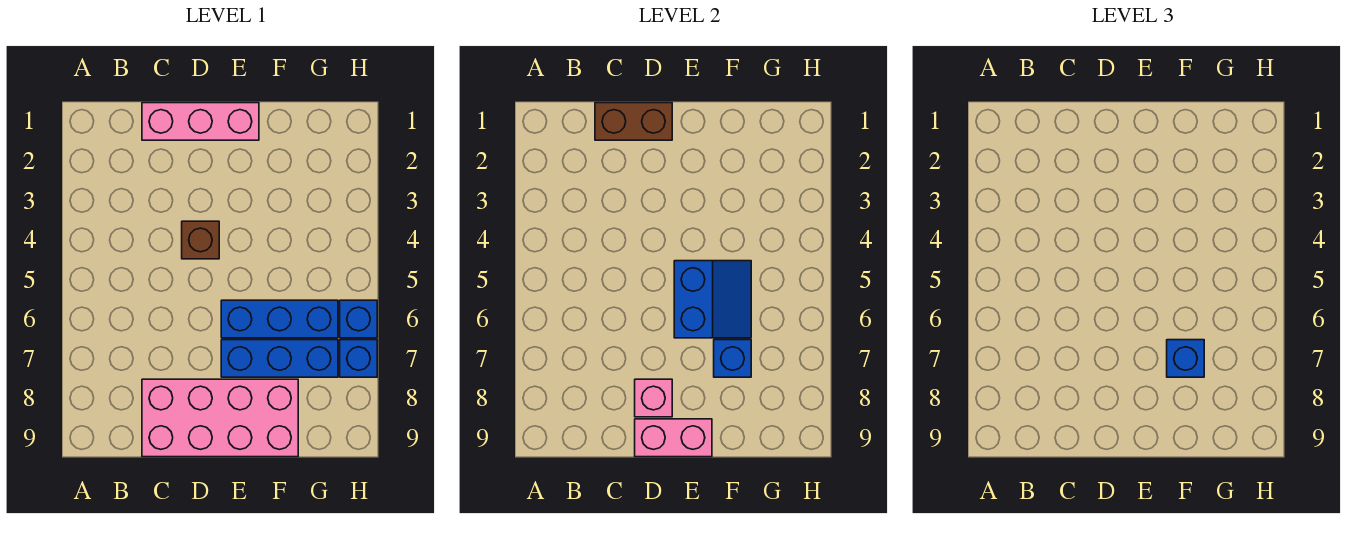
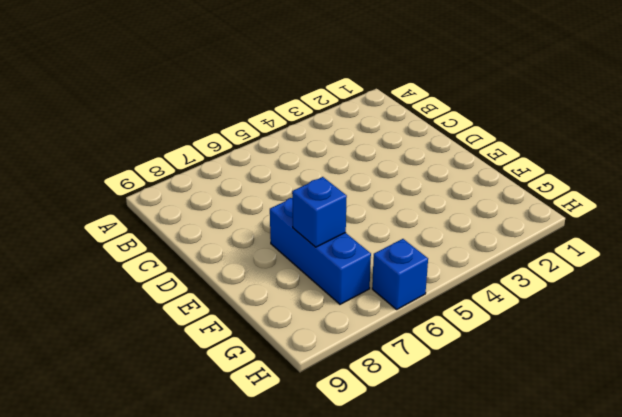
none -> pink brick C1:E1 level 1
none -> pink brick C8:F9 level 1
none -> brown brick D4 level 1

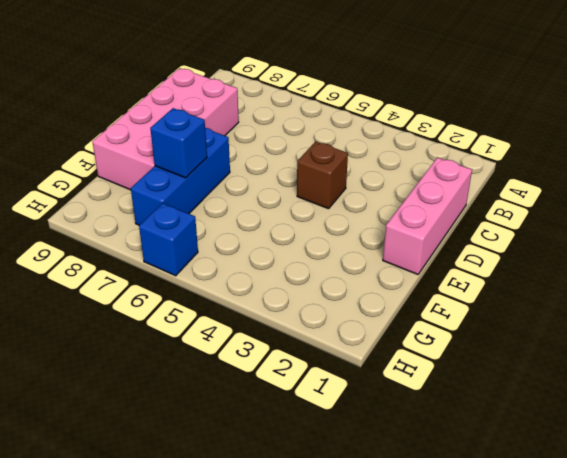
none -> blue brick E6:G6 level 1
none -> blue brick H7 level 1
none -> brown brick C1:D1 level 2

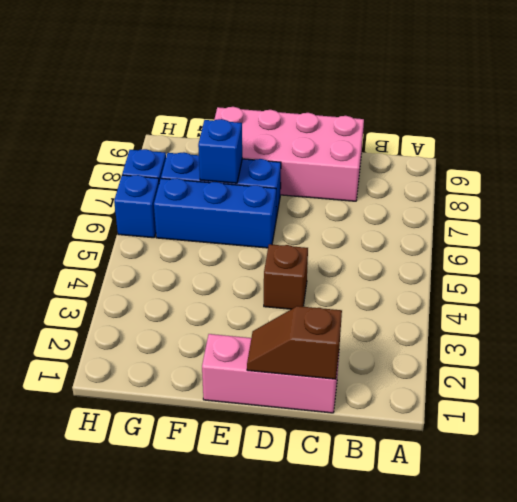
brown slope C1:D1 level 2 top C -> brown brick C1:D1 level 2
none -> pink brick D8 level 2
none -> pink brick D9:E9 level 2
none -> blue slope E5:F6 level 2 top E

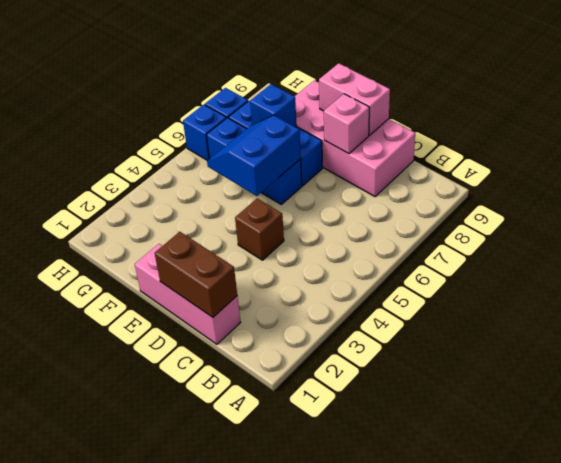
none -> blue brick F7 level 3

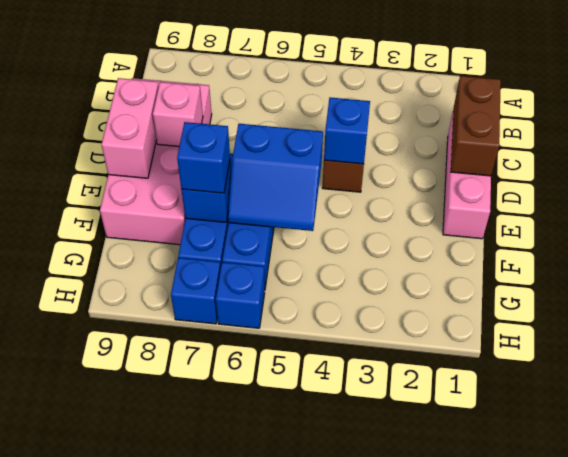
blue brick D4 level 2 -> none

